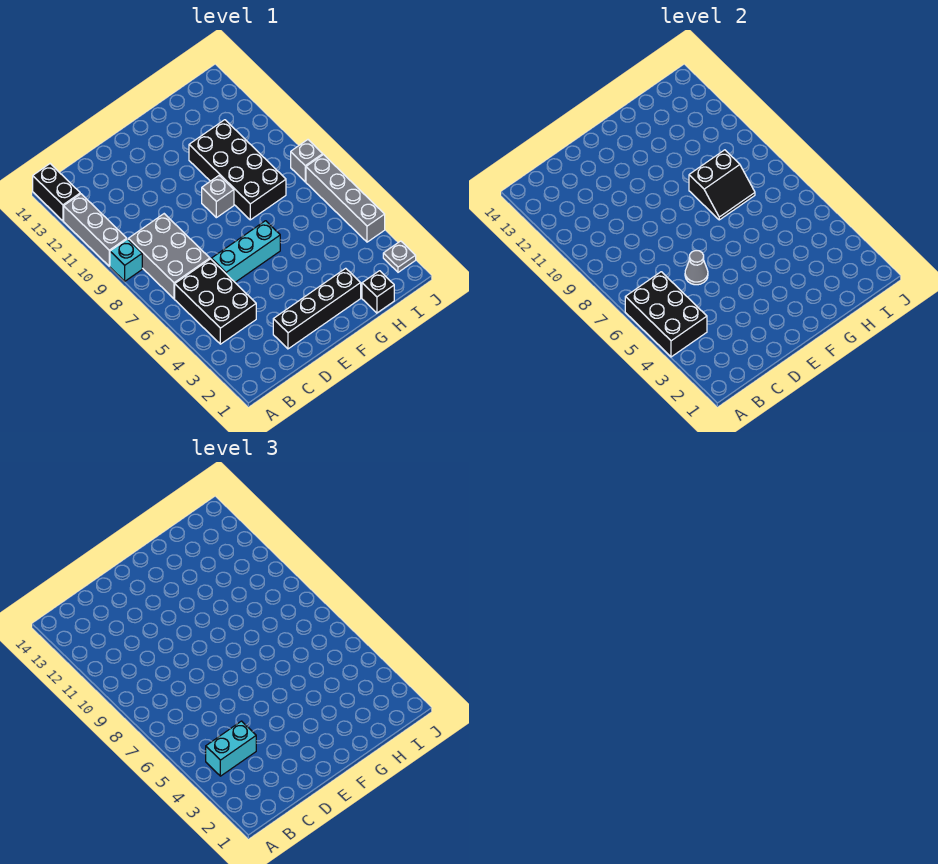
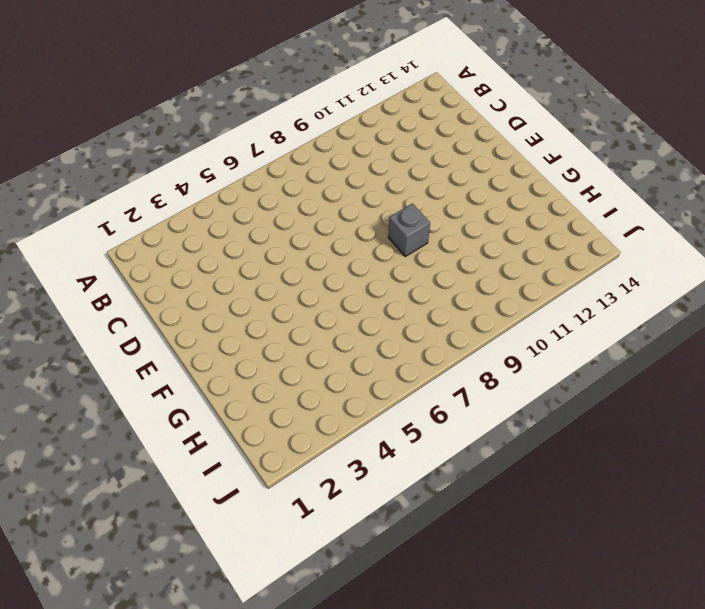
none -> cyan brick A9 level 1
none -> grey brick A10:A12 level 1
none -> black brick A13:A14 level 1

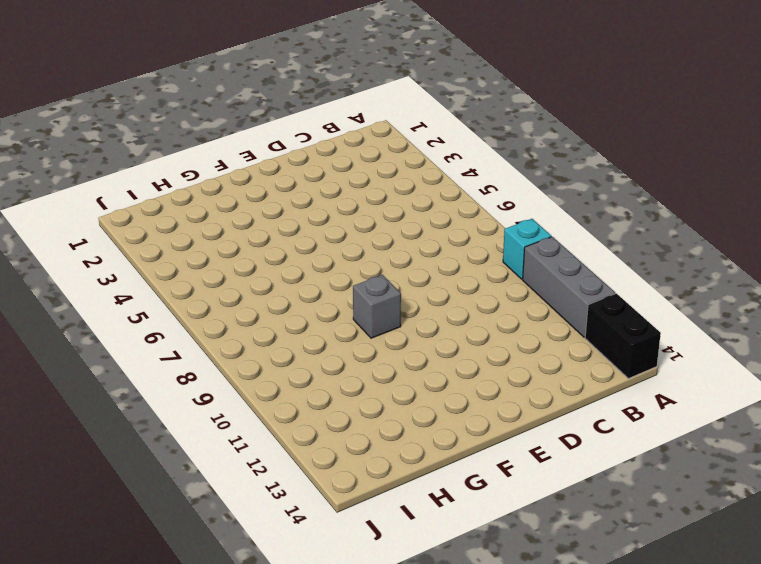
none -> black brick B4:C6 level 1
none -> grey brick B7:C9 level 1
none -> black brick D2:G2 level 1

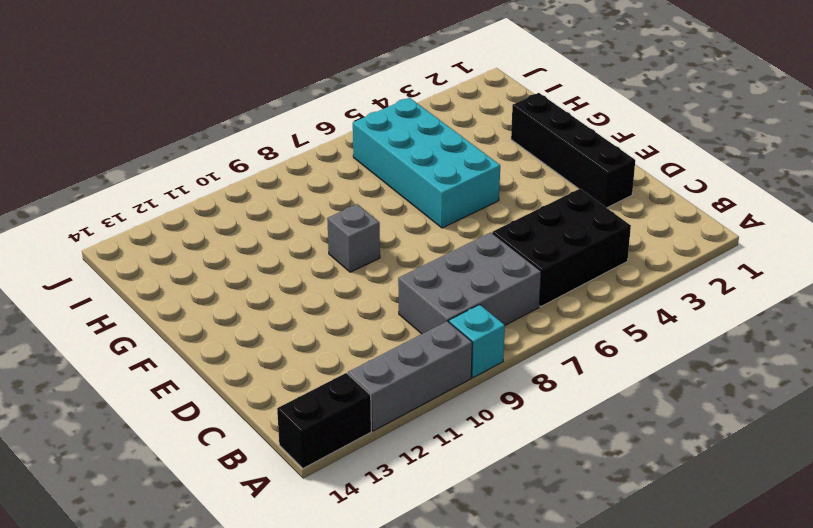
cyan brick F5:I6 level 1 -> cyan brick D6:F6 level 1
none -> black brick G8:H11 level 1
none -> black brick H1 level 1
none -> grey plate J2 level 1

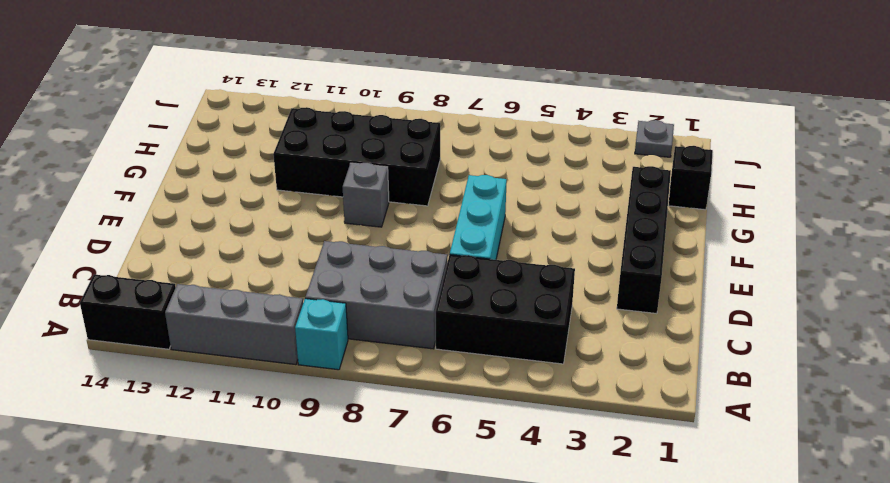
none -> grey brick J4:J7 level 1
none -> grey brick J8 level 1
none -> black brick A4:B6 level 2

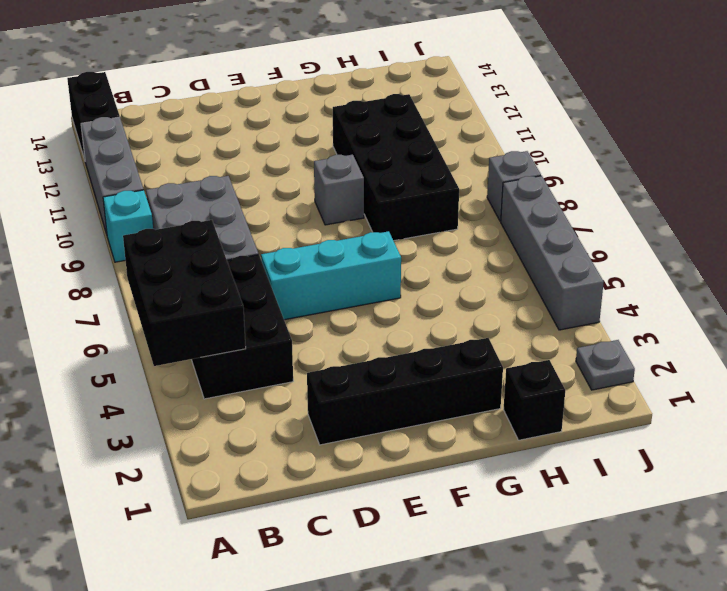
none -> grey cone D6 level 2
none -> black slope G8:H9 level 2 top 9
none -> cyan brick B4:C4 level 3

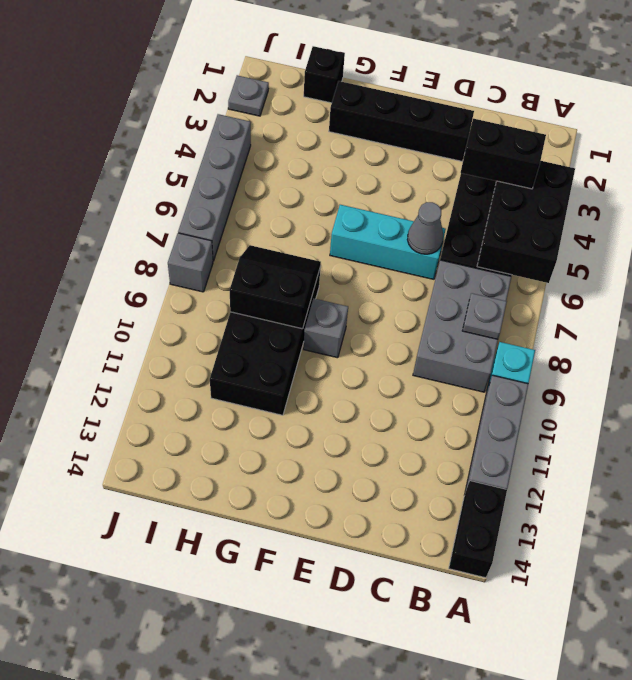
black brick B4:C4 level 3 -> cyan brick B4:C4 level 3
grey plate B8 level 2 -> none

